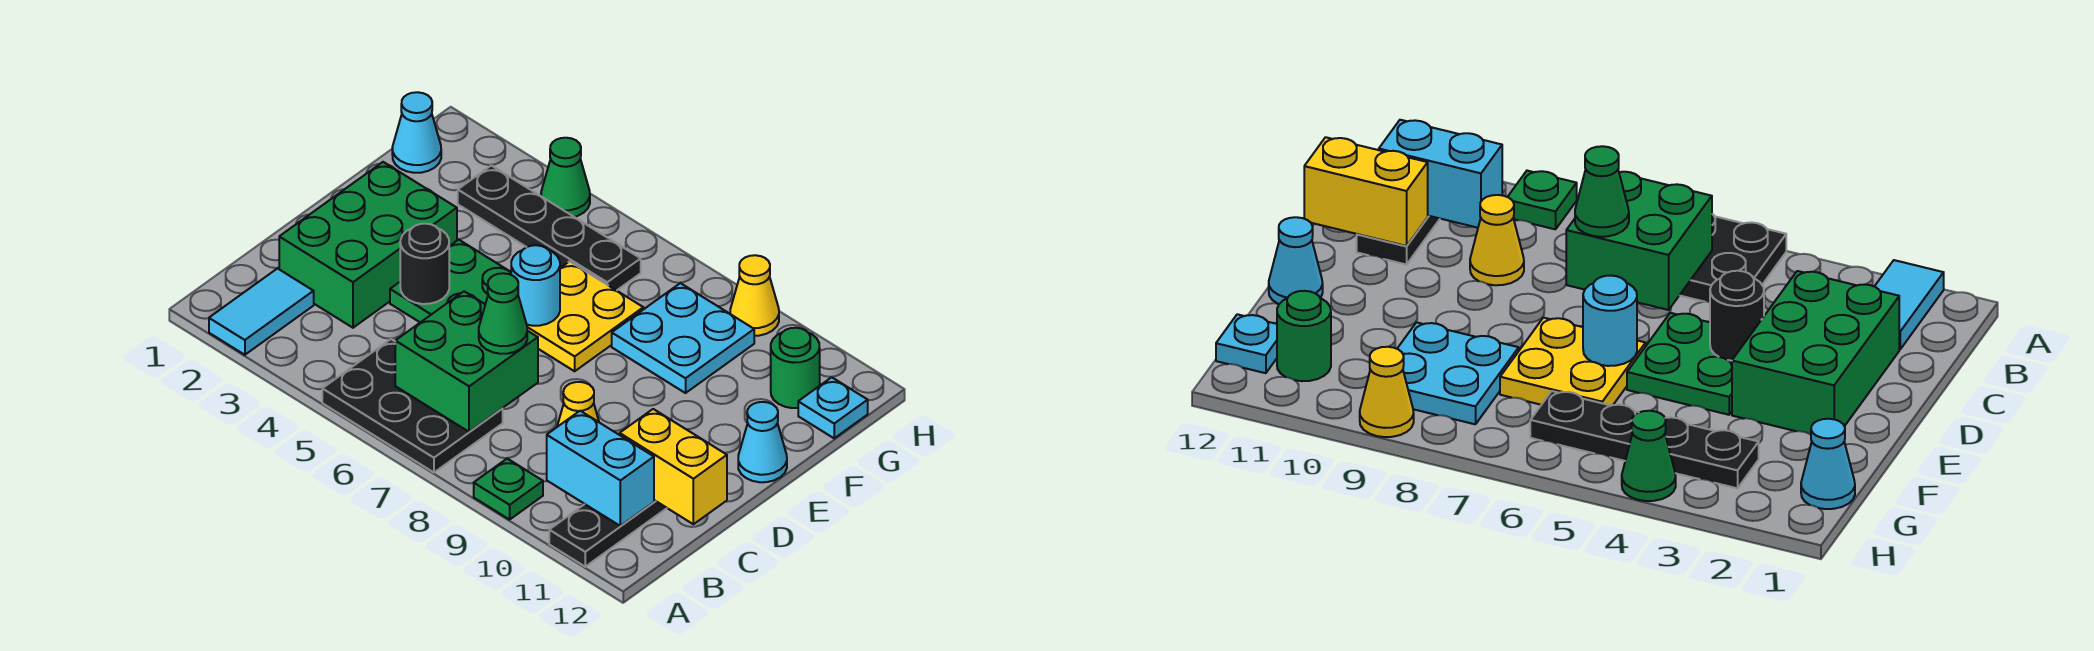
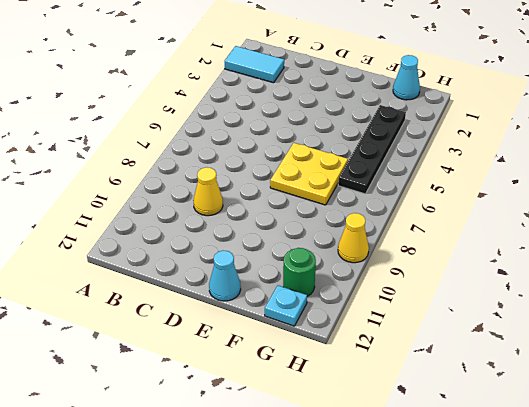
none -> black plate A5:B7 level 1
none -> green plate A9 level 1
none -> black plate A11:C11 level 1

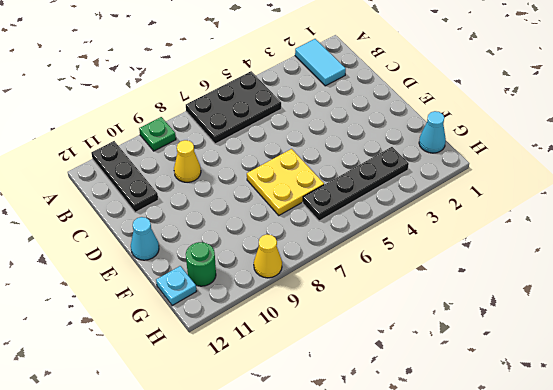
none -> green brick C2:E3 level 1
none -> green plate D4:E5 level 1
none -> cyan plate F8:G9 level 1

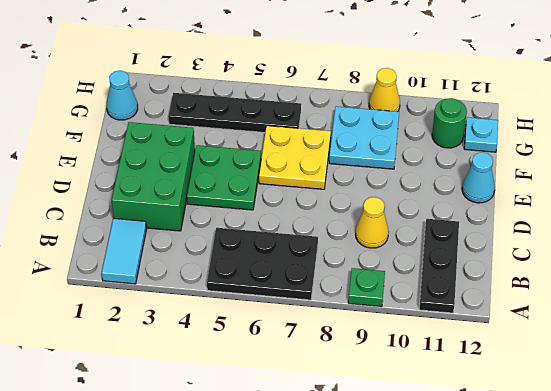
none -> green cone H4 level 1
none -> green brick B6:C7 level 2
none -> cyan brick B10:B11 level 2

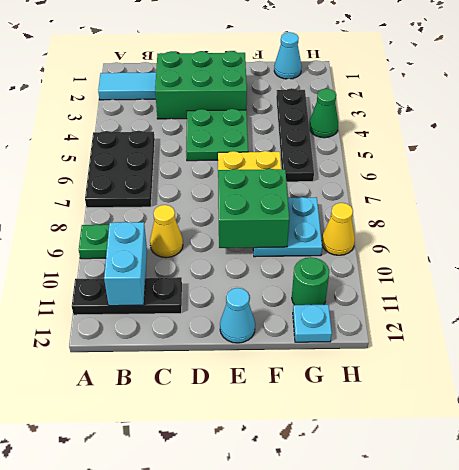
green brick E8:F9 level 2 -> green brick B6:C7 level 2
none -> yellow brick C11:C12 level 2
none -> black round brick D4 level 2
none -> cyan round brick E6 level 2

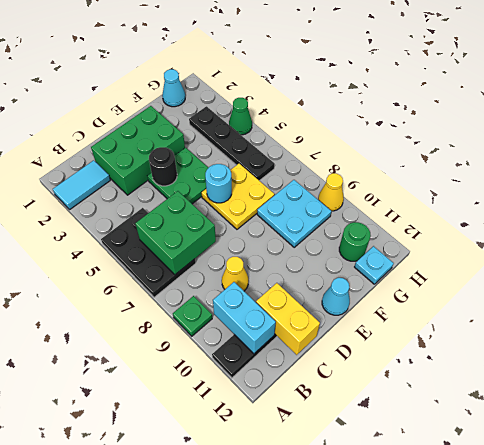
none -> green cone C7 level 3

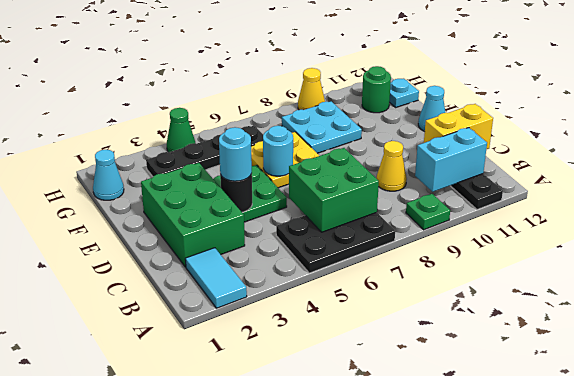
cyan round brick D4 level 3 -> none
none -> green cone C7 level 3

